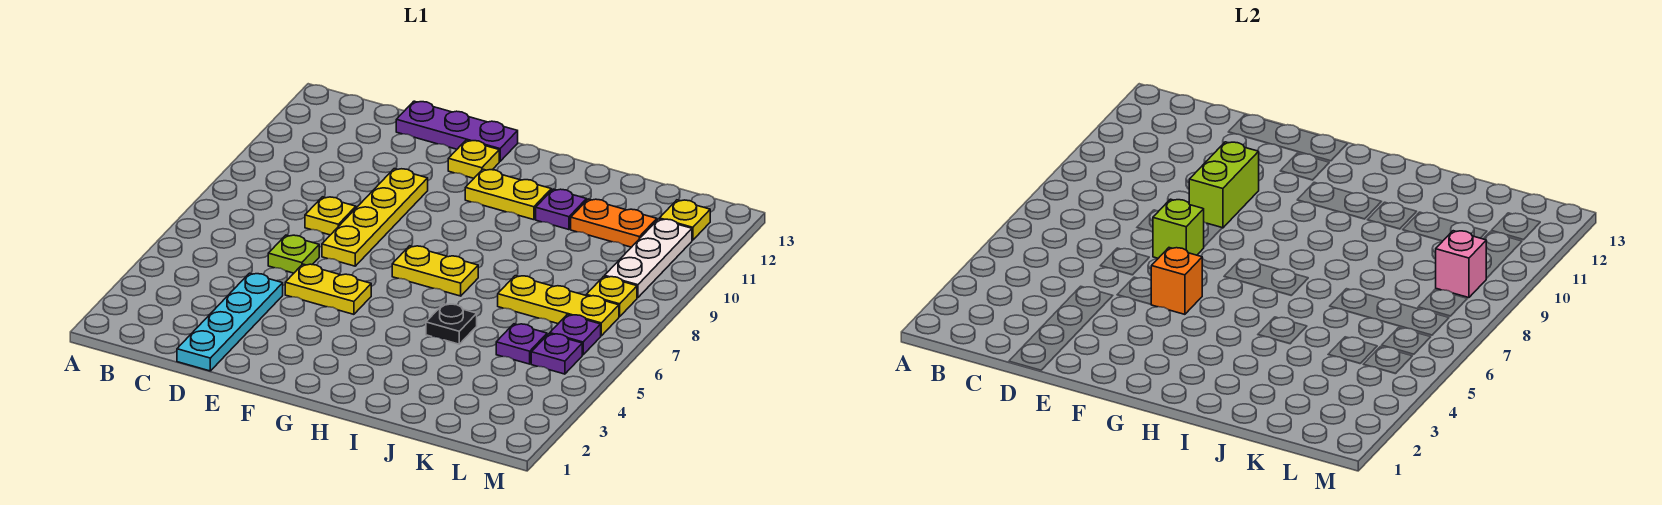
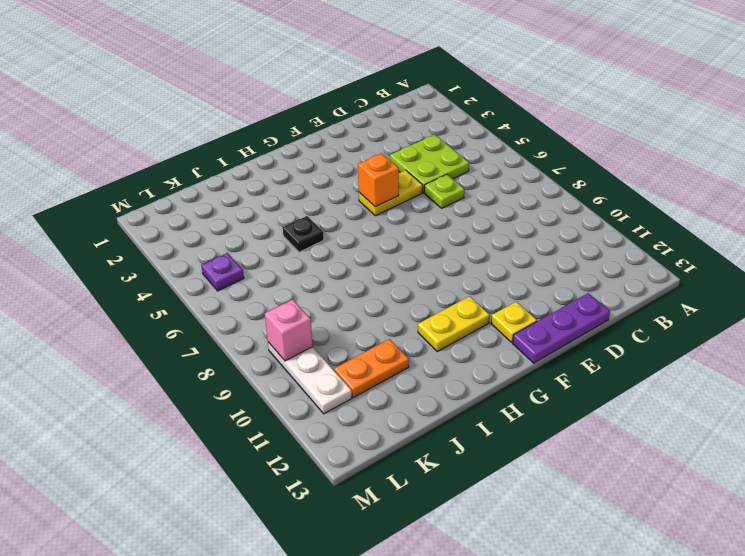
lime plate C4:D5 level 1 -> cyan plate D1:D4 level 1
none -> yellow plate D8 level 1
none -> yellow plate E7:E10 level 1
none -> yellow plate G7:H7 level 1

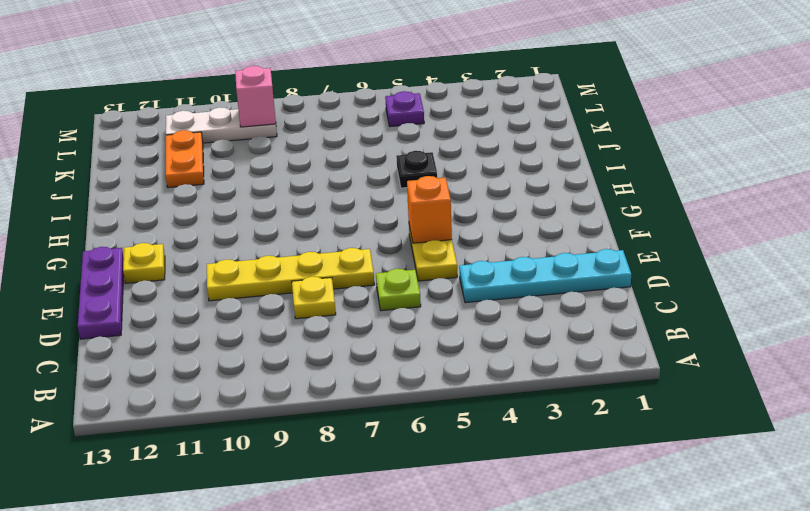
none -> yellow plate G7:H7 level 1
none -> yellow plate G11:H11 level 1
none -> purple plate I11 level 1

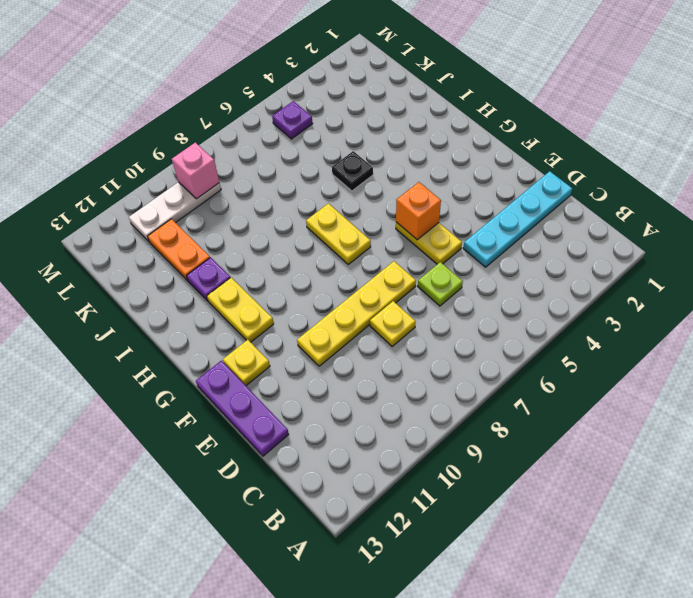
none -> yellow plate J7:L7 level 1
none -> purple plate K5 level 1
none -> purple plate L6 level 1

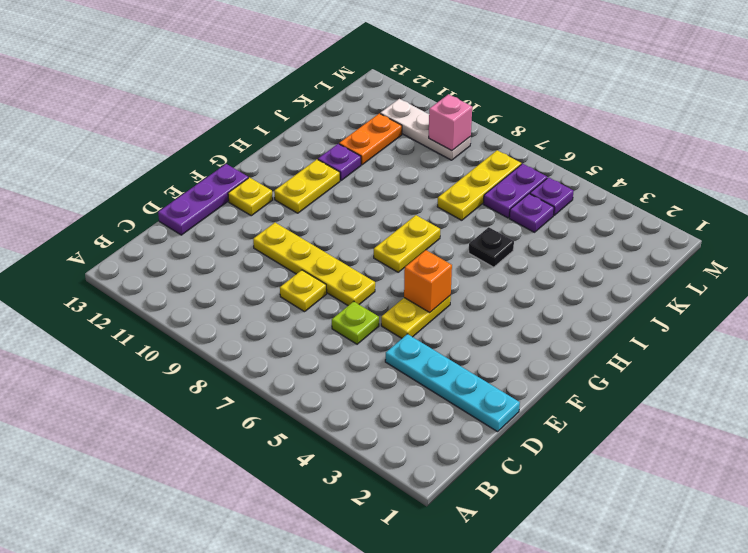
purple plate K6:L6 level 1 -> purple plate L6 level 1
none -> yellow plate L8 level 1
none -> yellow plate L12 level 1
none -> lime brick E7 level 2

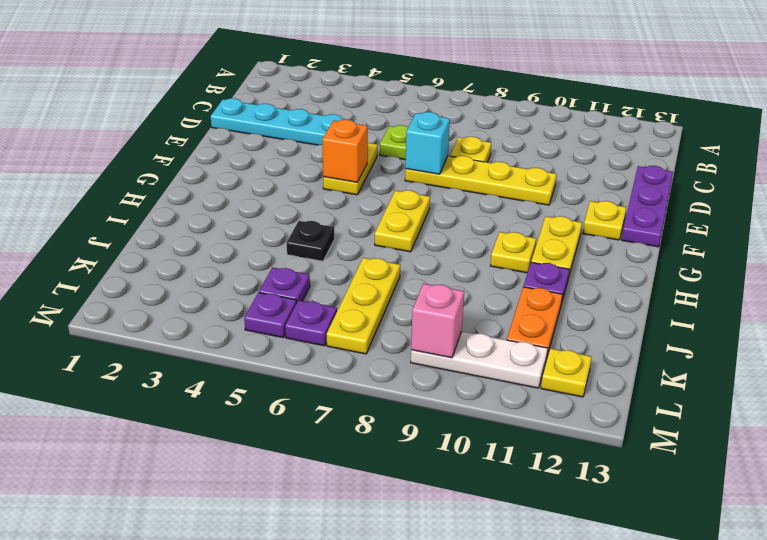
cyan brick E7 level 2 -> lime brick E7 level 2
yellow plate H10 level 1 -> yellow plate L8 level 1
none -> lime brick E9:E10 level 2

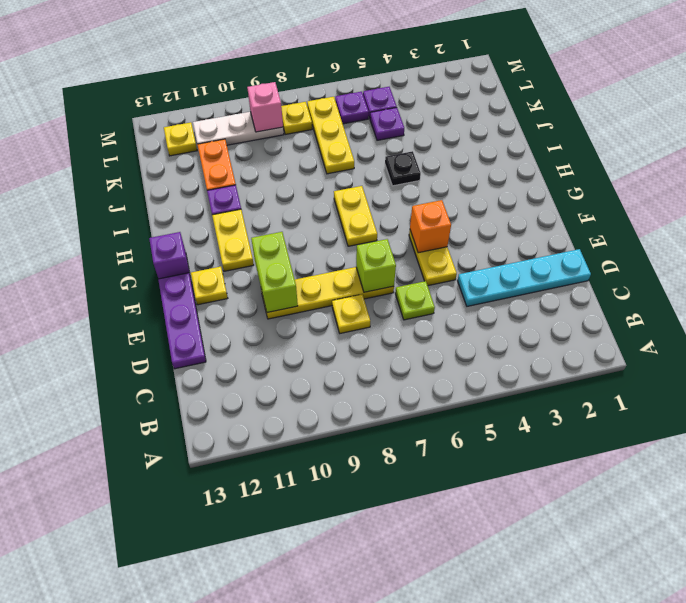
lime brick E10:F10 level 2 -> lime brick E9:E10 level 2
purple brick G13 level 1 -> none

